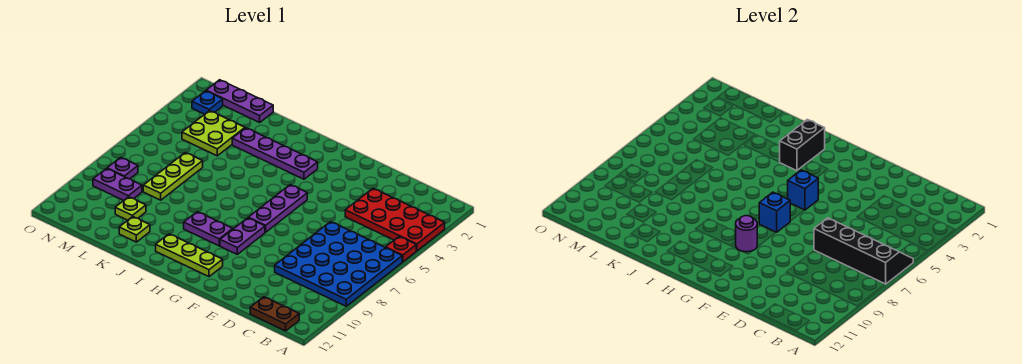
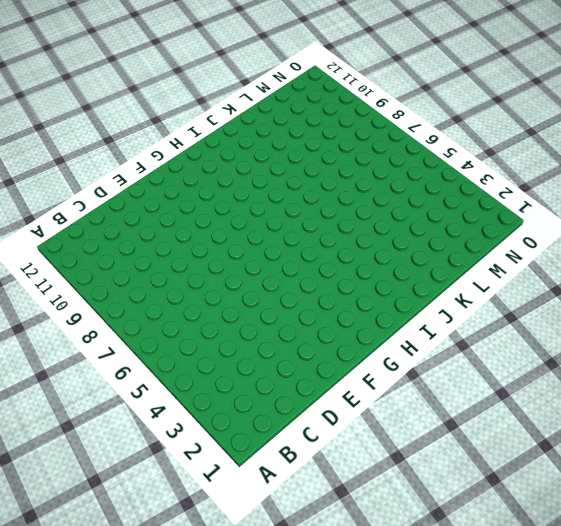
none -> red plate A3:D4 level 1
none -> red plate A5 level 1
none -> blue plate A6:D9 level 1

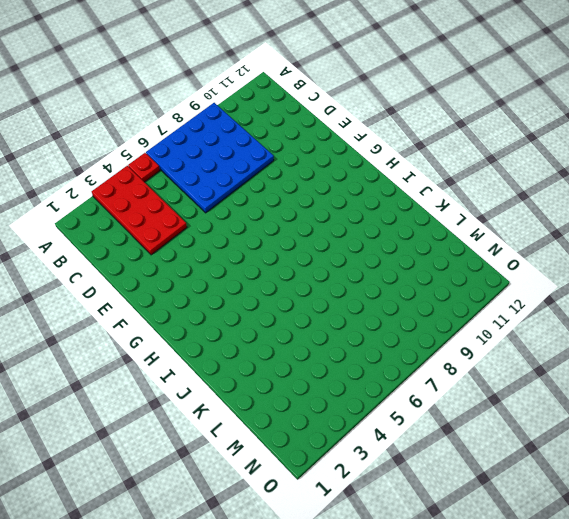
none -> brown plate B12:C12 level 1
none -> purple plate G5:G7 level 1
none -> purple plate G8:G9 level 1

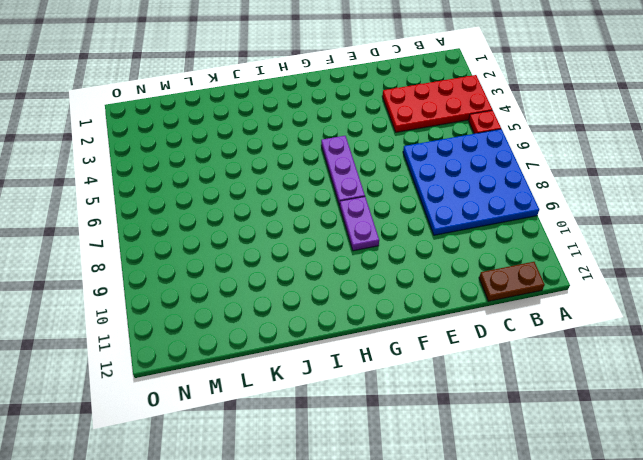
none -> lime plate G11:I11 level 1
none -> purple plate H3:K3 level 1
none -> purple plate H9:I9 level 1

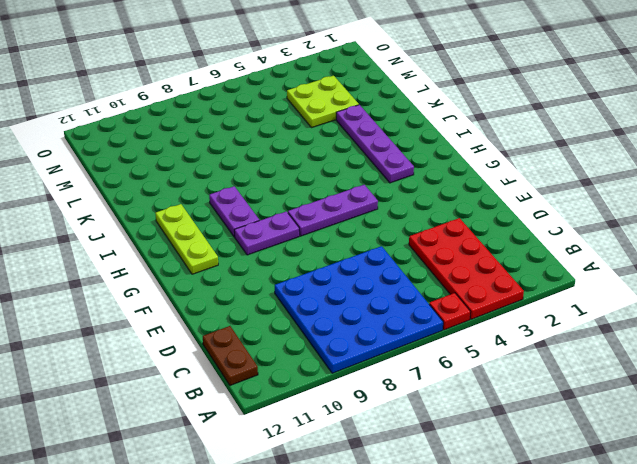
none -> lime plate K11 level 1
none -> purple plate L1:N1 level 1
none -> lime plate L6:L8 level 1

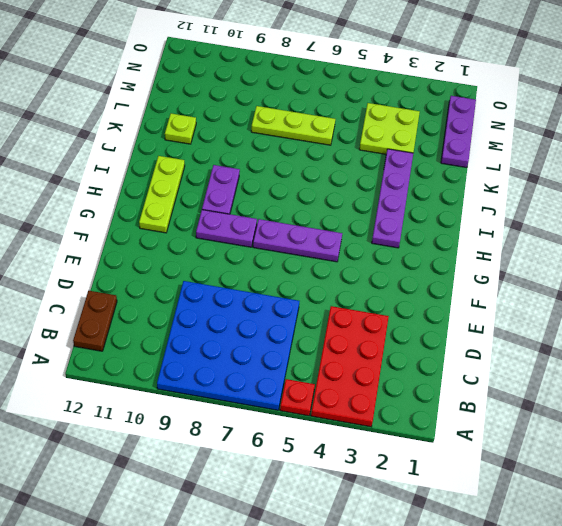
none -> lime plate L10 level 1
none -> purple plate M9:N9 level 1
none -> blue plate N2 level 1

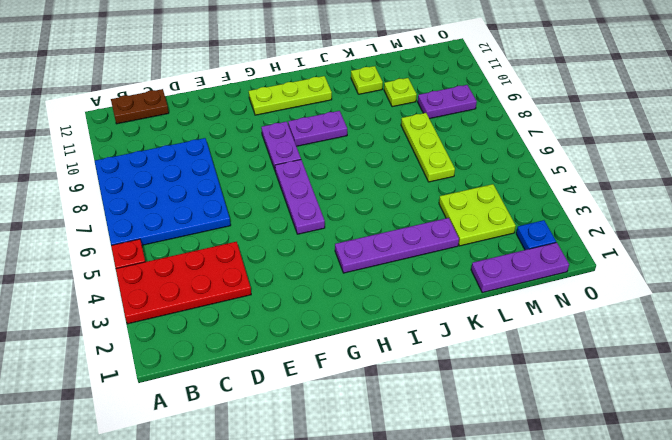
none -> purple plate N8 level 1
none -> black slope A6:D7 level 2 top 7
none -> blue brick G5 level 2

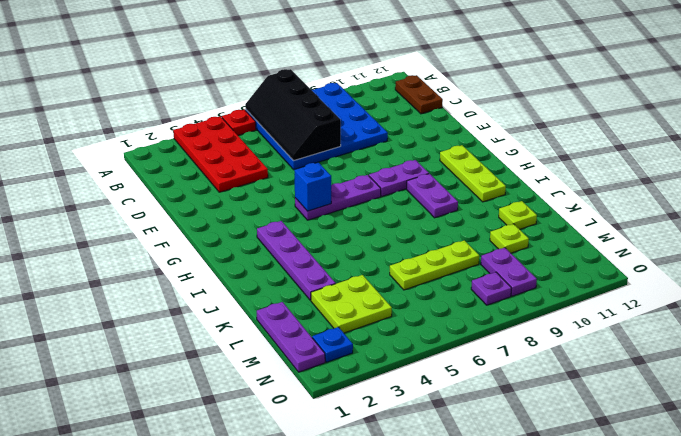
none -> blue brick G7 level 2
none -> purple round brick G9 level 2
none -> black brick I2:I3 level 2

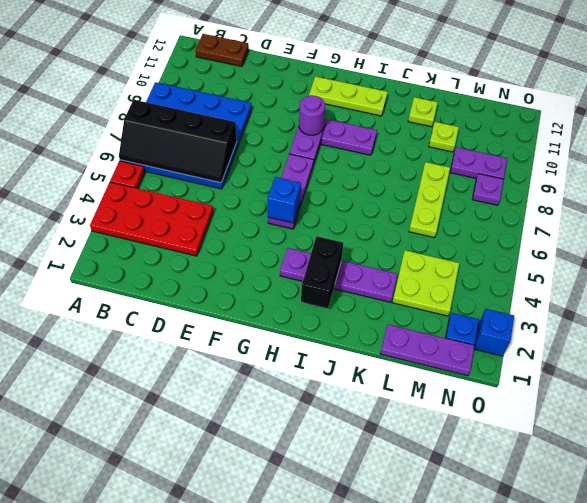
blue brick O2 level 1 -> blue brick G7 level 2

